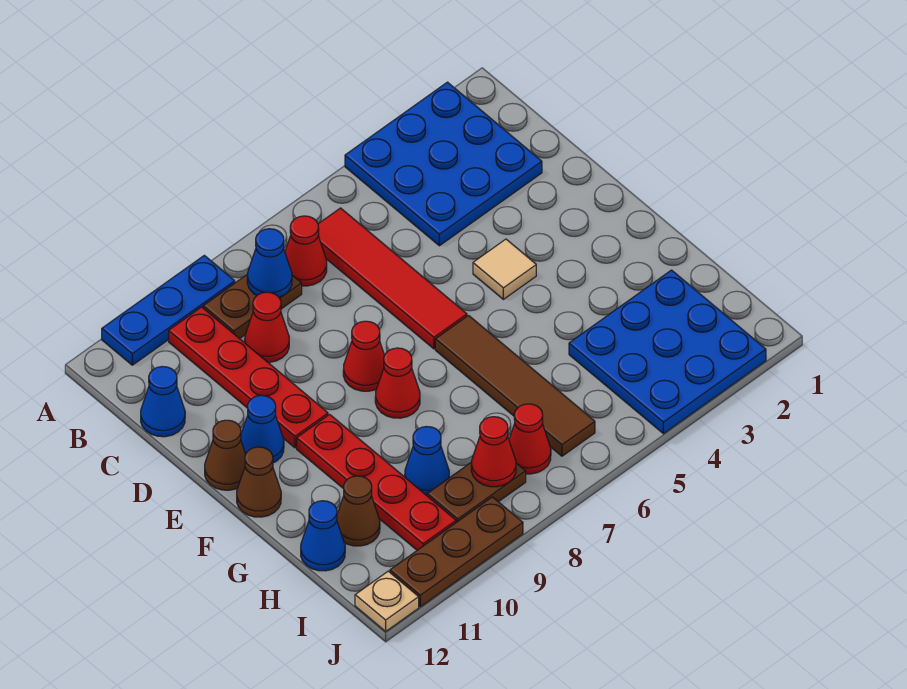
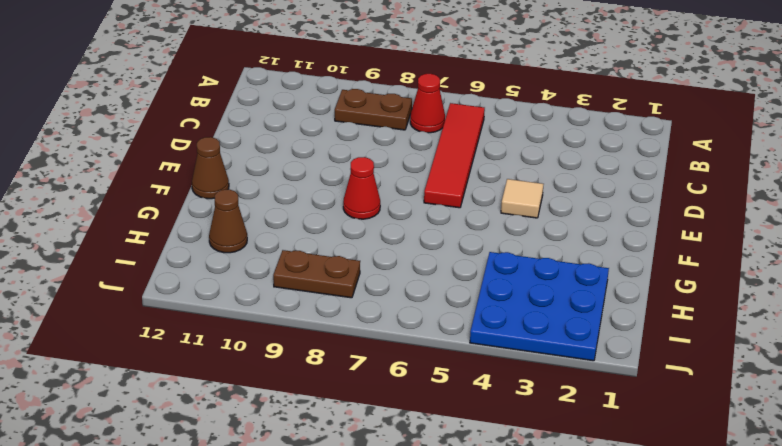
none -> blue plate A2:C4 level 1
none -> blue plate A9:A11 level 1
none -> red plate B10:E10 level 1

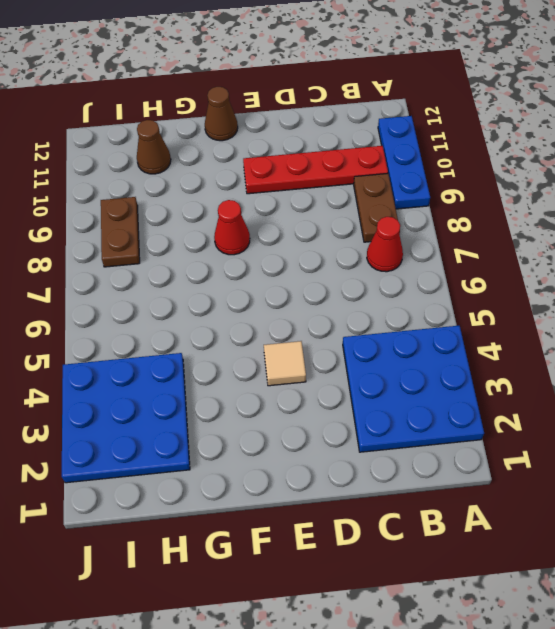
none -> red tile B6:E6 level 1
none -> red cone C9 level 1
none -> blue cone C12 level 1

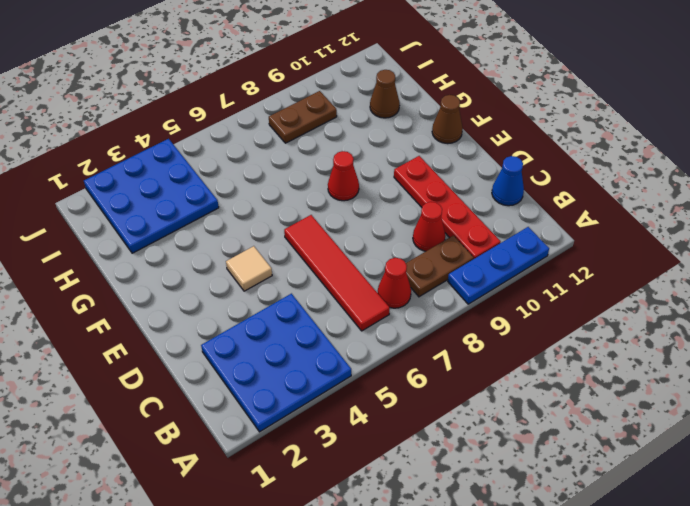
none -> red cone E8 level 1
none -> blue cone E11 level 1
none -> brown cone E12 level 1

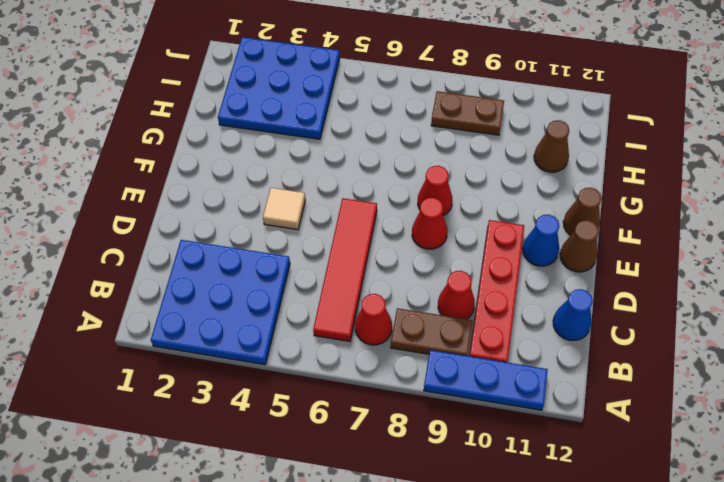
none -> brown tile F6:I6 level 1
none -> red plate F10:I10 level 1
none -> blue cone H9 level 1

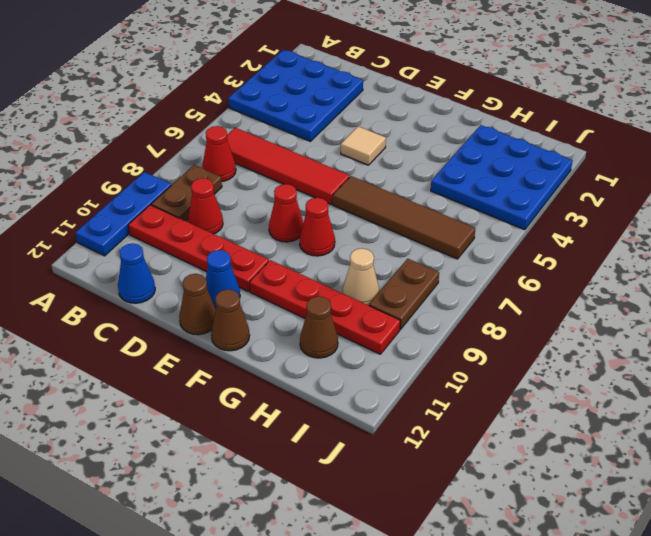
tan cone H9 level 1 -> blue cone H9 level 1
none -> blue cone H12 level 1
none -> red cone I7 level 1
none -> brown plate J9:J11 level 1

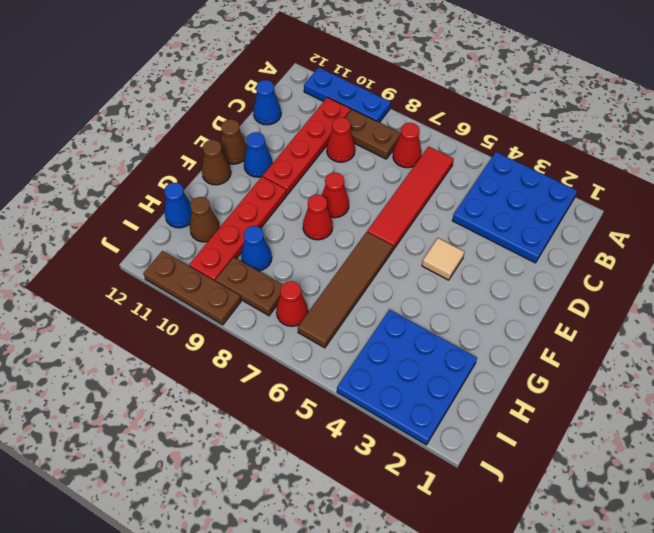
none -> tan plate J12 level 1
none -> blue cone B8 level 2
none -> red cone I8 level 2

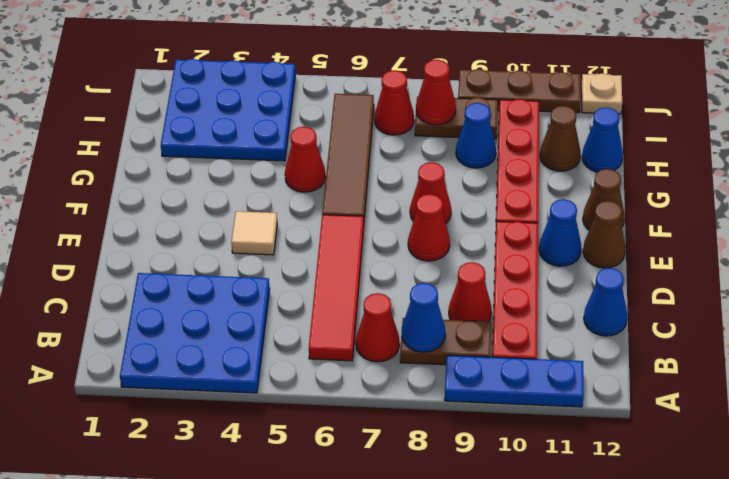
red cone G5 level 1 -> none

